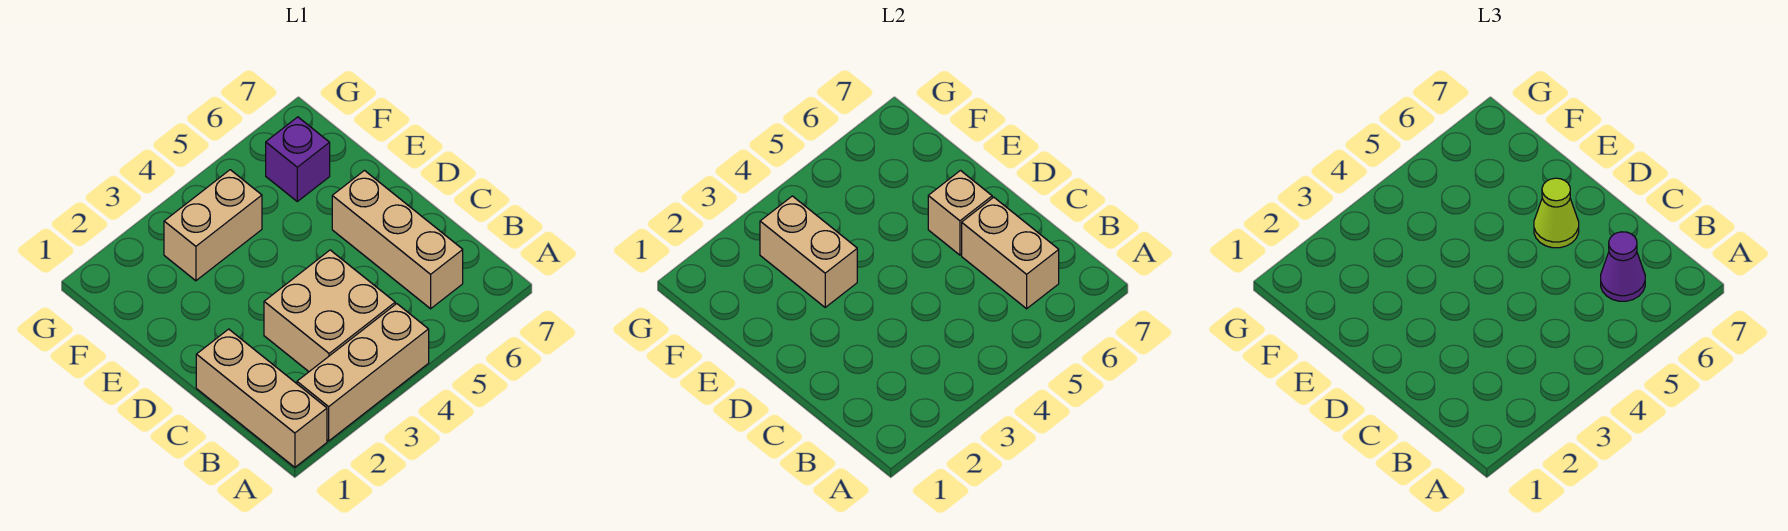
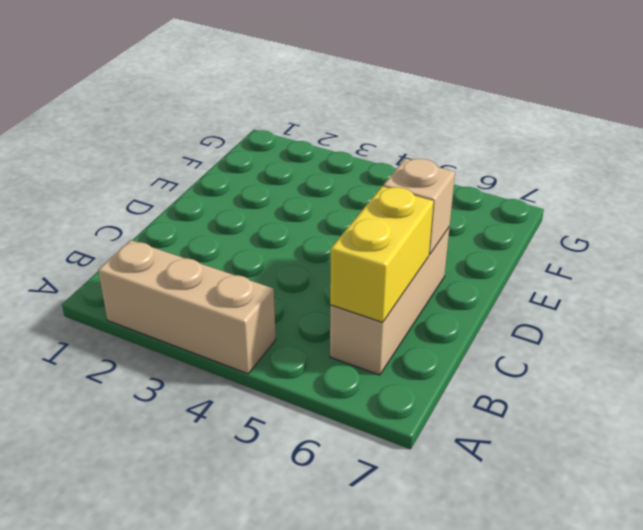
yellow brick B6:C6 level 2 -> tan brick B6:C6 level 2
none -> tan brick A1:C1 level 1
none -> tan brick B3:C4 level 1

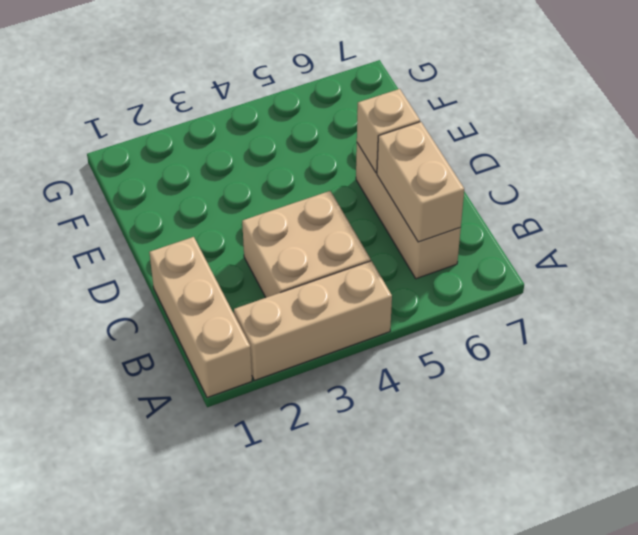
none -> tan brick F3:F4 level 1
none -> purple brick F6 level 1

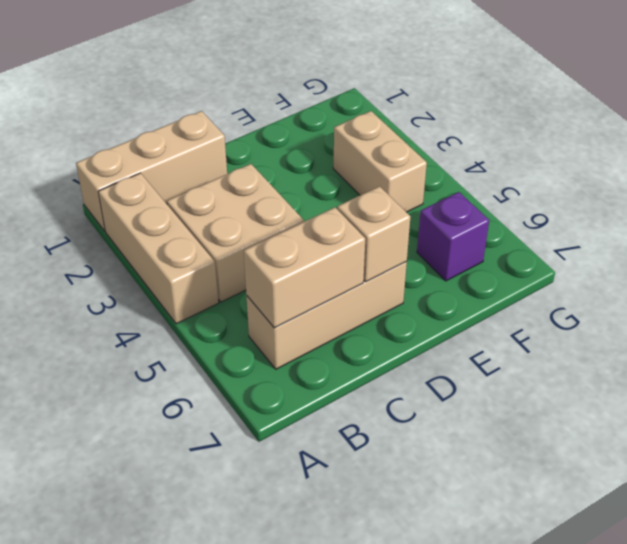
none -> tan brick E3:F3 level 2
none -> purple cone B6 level 3

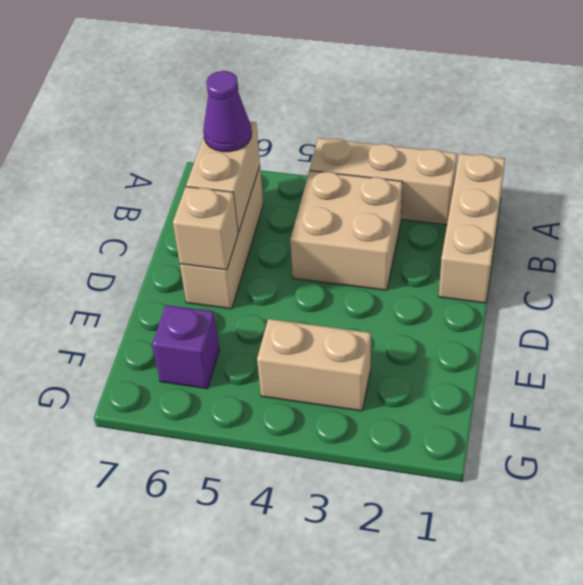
none -> tan brick E3:F3 level 2
none -> lime cone D6 level 3

